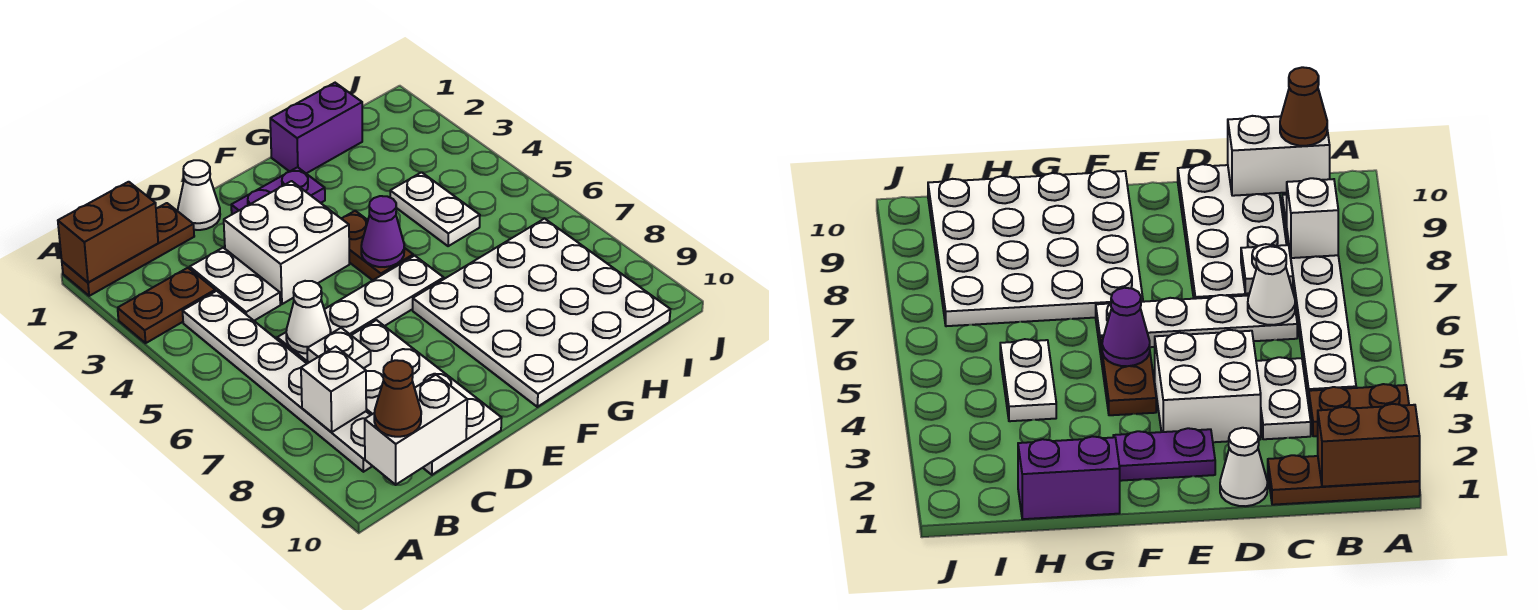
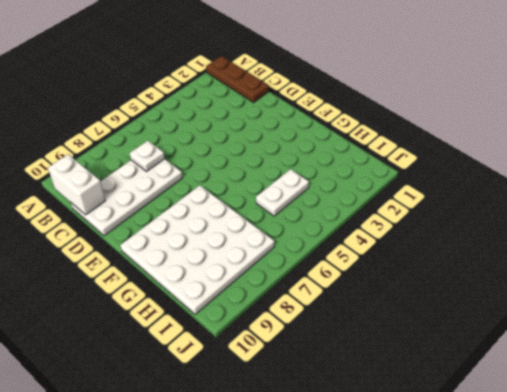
none -> brown plate A3:B3 level 1
none -> white plate B4:B9 level 1
none -> white plate C3:C4 level 1

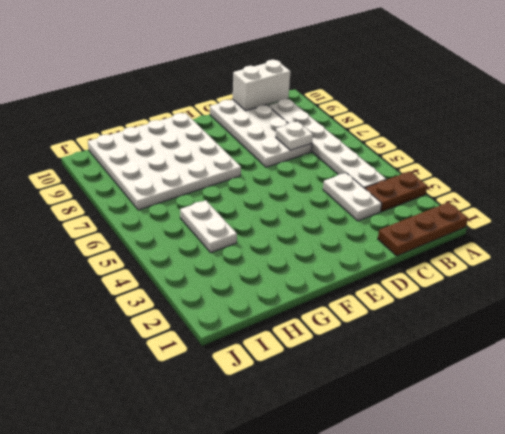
none -> white plate C6:F6 level 1
none -> white cone D1 level 1
none -> white brick D3:E4 level 1

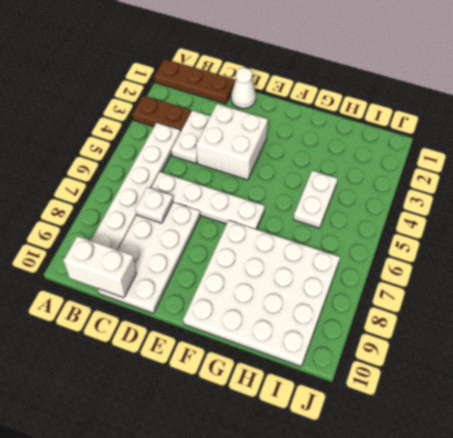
none -> purple plate E2:F2 level 1
none -> brown plate F4:F5 level 1
none -> purple brick G1:H1 level 1

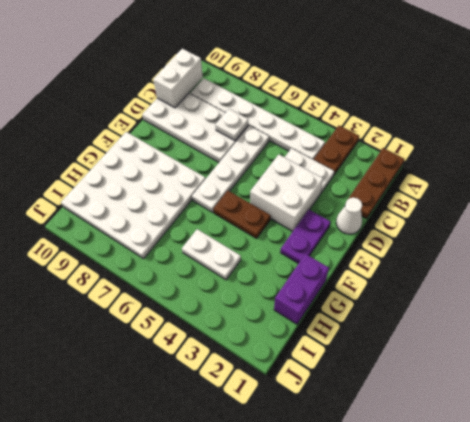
none -> brown brick A1:B1 level 2
none -> white brick B8 level 2
none -> white cone C6 level 2

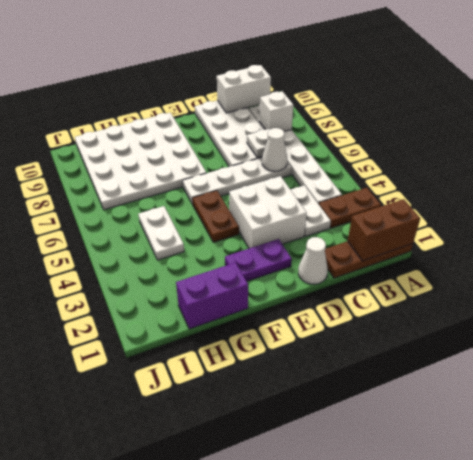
none -> purple cone F5 level 2
none -> brown cone B10 level 3

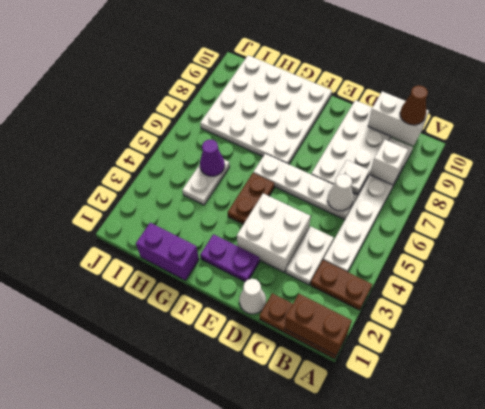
purple cone H5 level 2 -> purple cone F5 level 2

